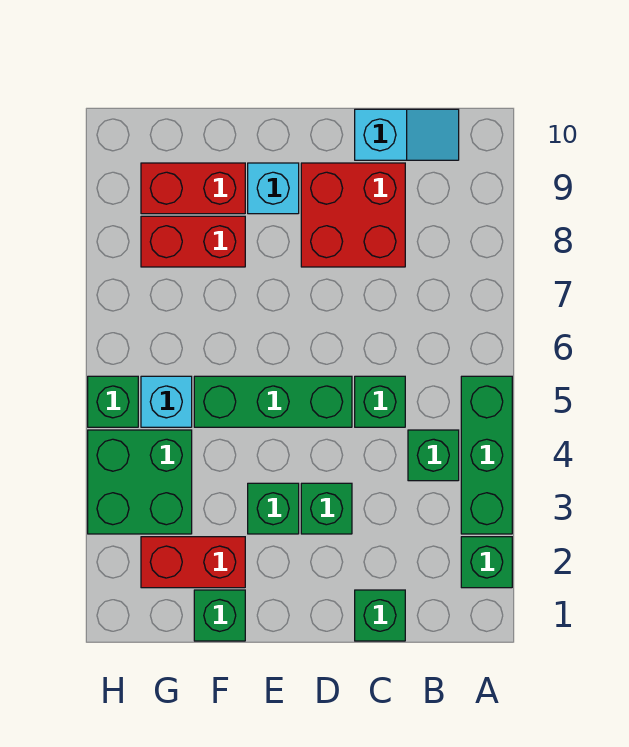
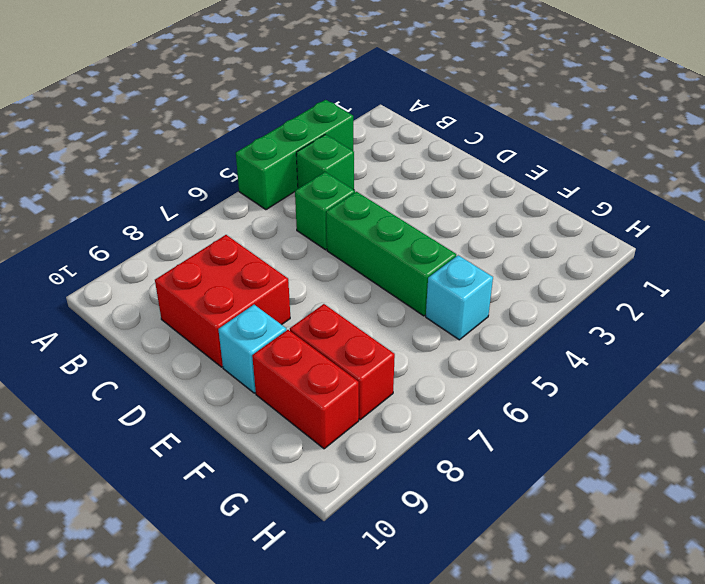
none -> green brick A2 level 1
none -> cyan slope B10:C10 level 1 top C
none -> green brick C1 level 1

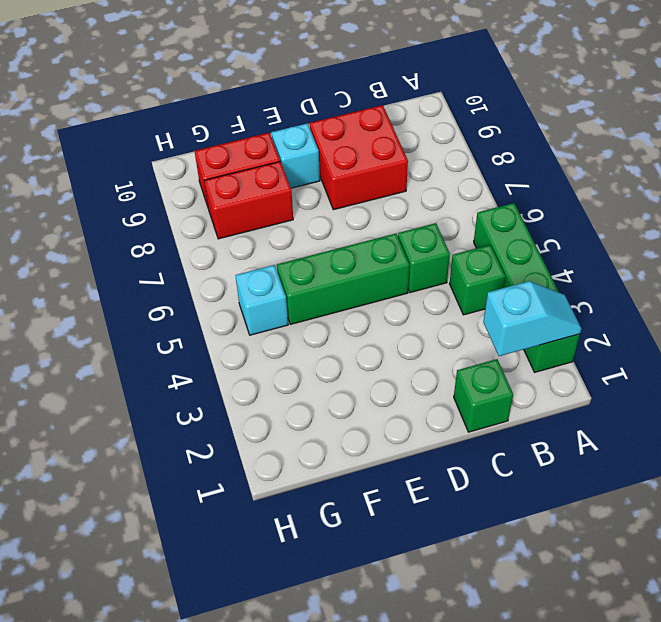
cyan slope A2:B2 level 2 top B -> cyan slope B10:C10 level 1 top C
none -> green brick D3 level 1
none -> green brick E3 level 1
none -> green brick F1 level 1

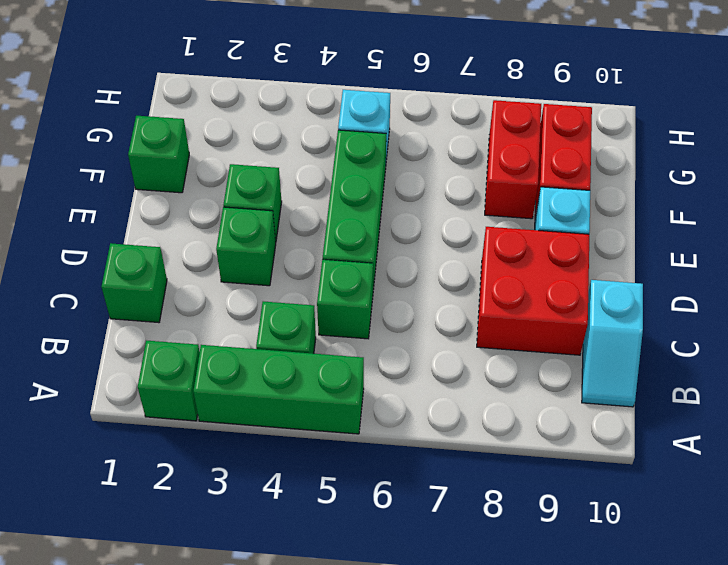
none -> red brick F2:G2 level 1
none -> green brick G3:H4 level 1
none -> green brick H5 level 1

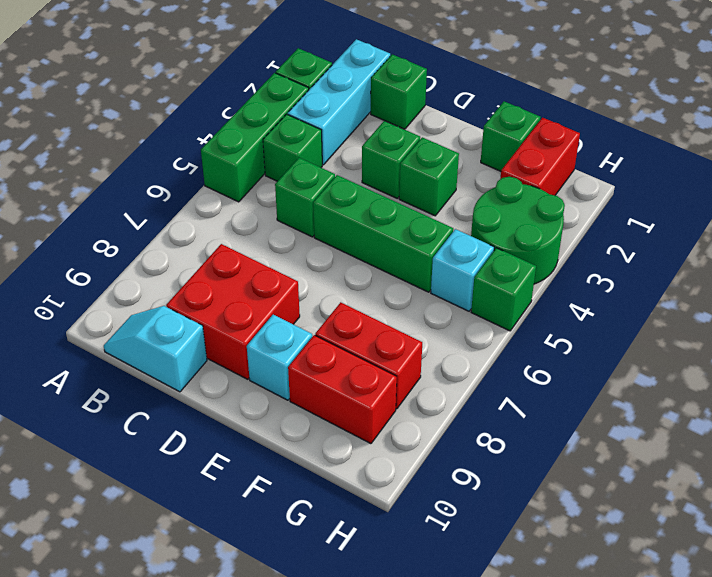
cyan brick B1:B3 level 1 -> none
red brick G1:G2 level 1 -> red brick F2:G2 level 1
green round brick G3:H4 level 1 -> green brick G3:H4 level 1

